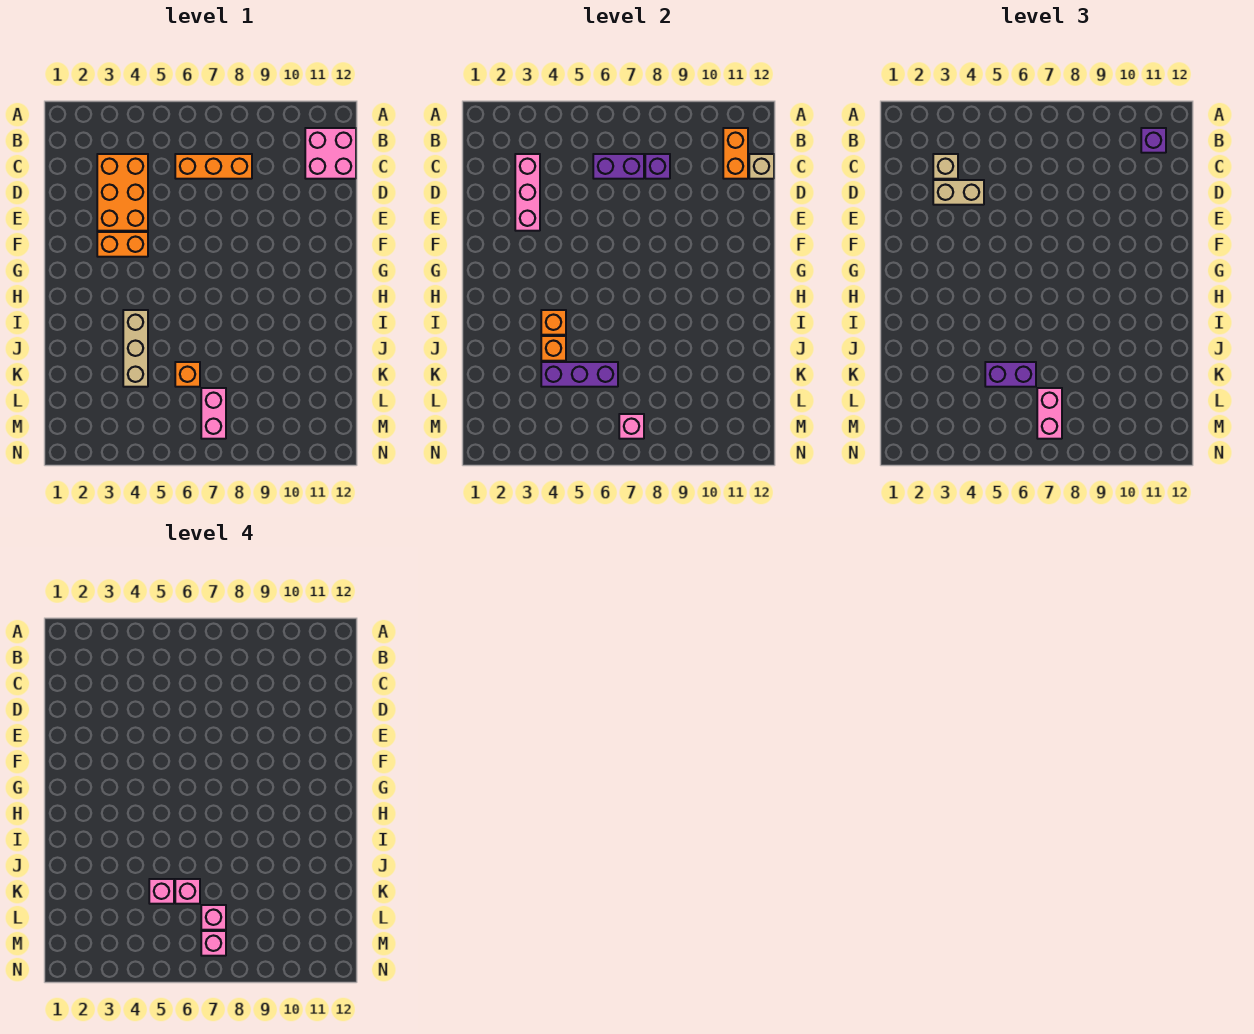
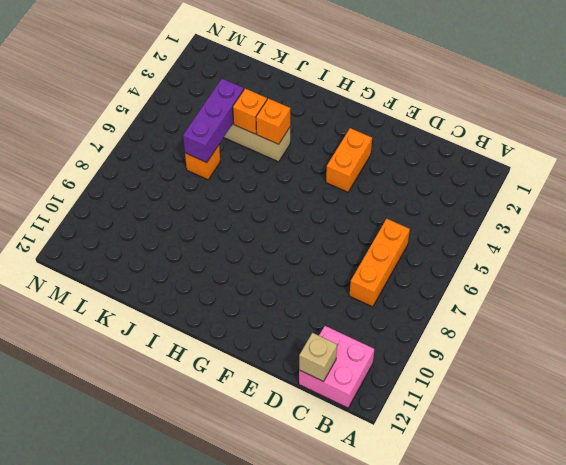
none -> orange brick C3:E4 level 1
none -> pink brick L7:M7 level 1
none -> orange brick B11:C11 level 2

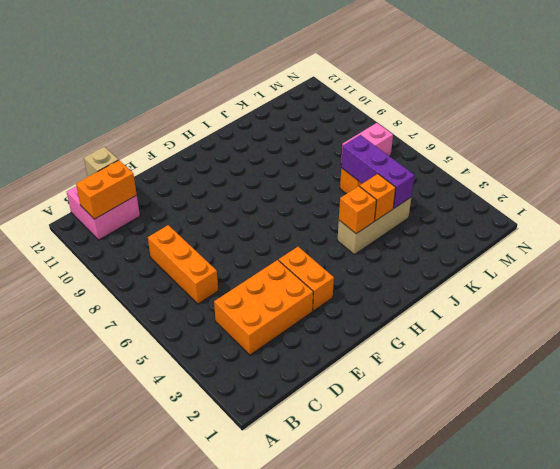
none -> pink brick C3:E3 level 2
none -> purple brick C6:C7 level 2
none -> purple brick C8 level 2

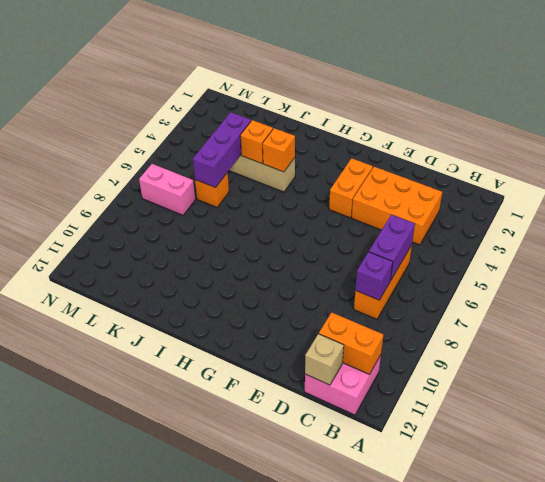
none -> pink brick C3:E3 level 2
none -> pink brick M7 level 2
none -> purple brick B11 level 3

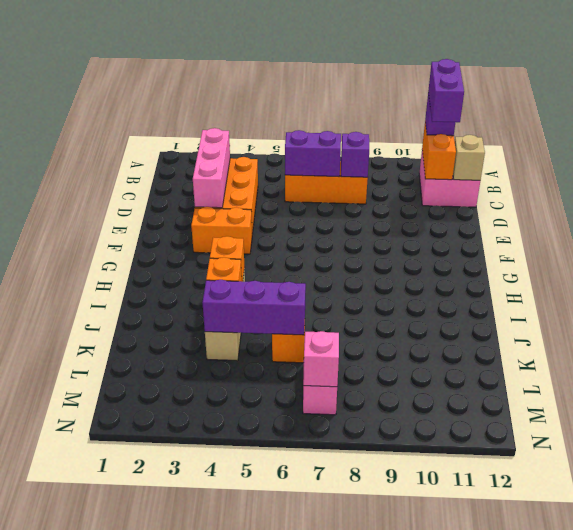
purple brick B11:C11 level 4 -> purple brick K5:K6 level 3
none -> tan brick C3 level 3
none -> tan brick D3:D4 level 3
none -> pink brick L7:M7 level 3

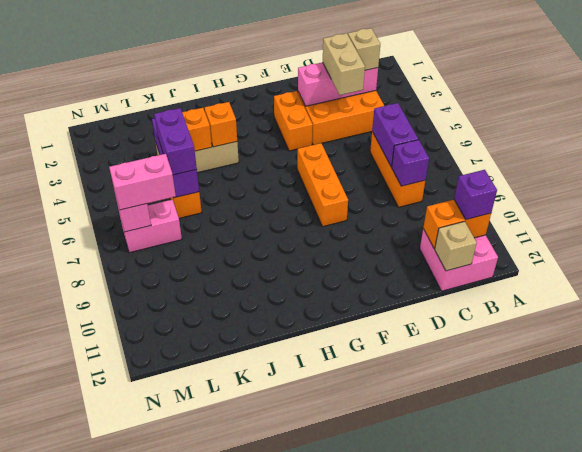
orange brick F6:F8 level 1 -> none
none -> pink brick K5 level 4
none -> pink brick K6 level 4
none -> pink brick L7 level 4

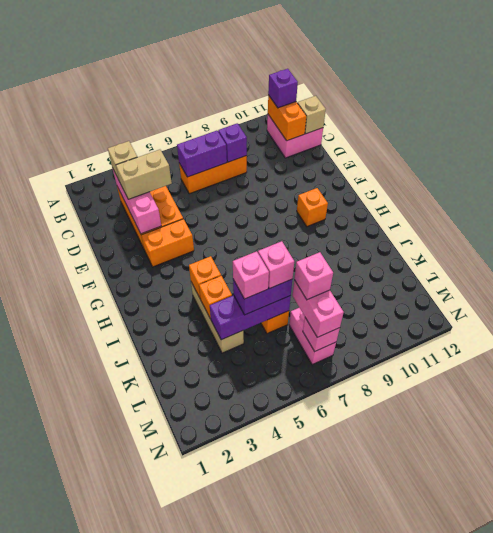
orange brick G10 level 1 -> none
none -> pink brick M7 level 4

